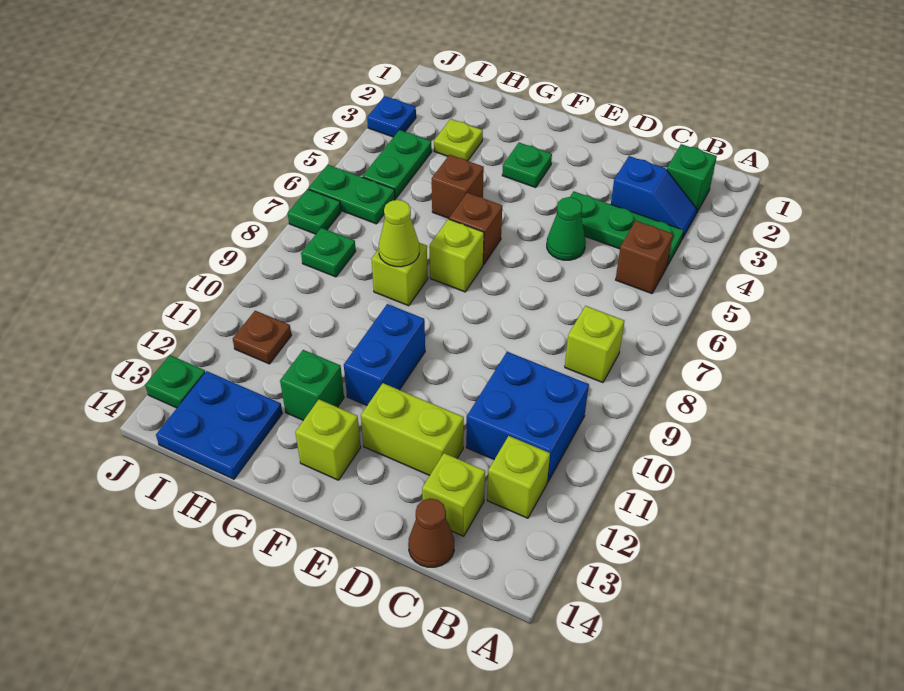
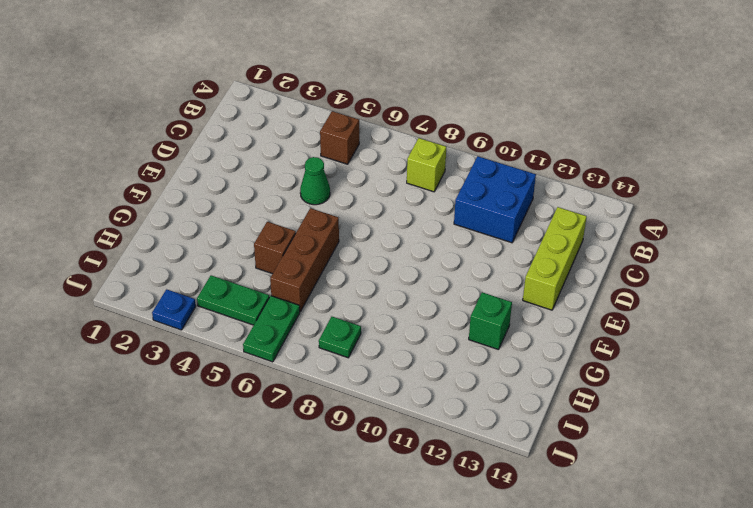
lime brick C13:E13 level 1 -> lime brick C13 level 1
brown brick F6:H6 level 1 -> brown brick F6 level 1
none -> green brick B2 level 1
none -> blue slope B3:C3 level 1 top C
none -> green plate B4:D4 level 1

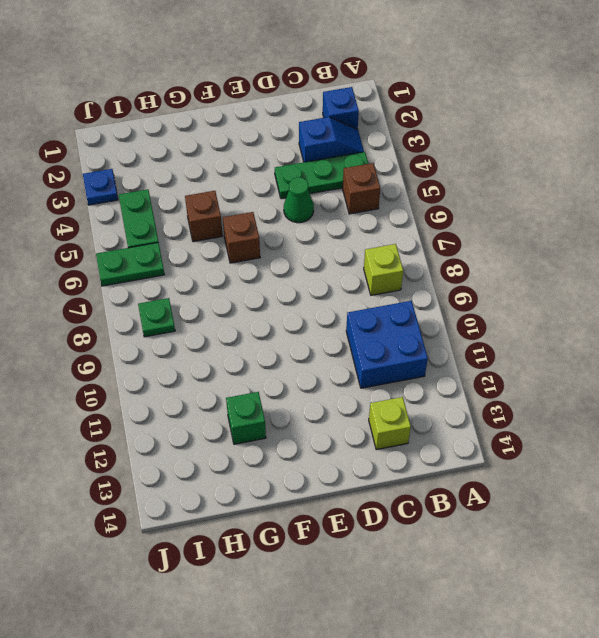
blue brick B2 level 1 -> green brick B2 level 1
none -> lime brick B12 level 1
none -> brown cone C14 level 1
none -> lime brick D12:E12 level 1

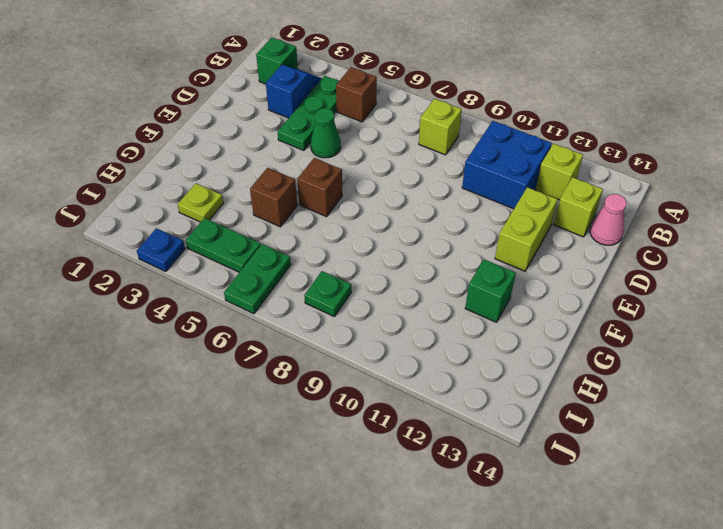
pink cone C14 level 1 -> brown cone C14 level 1
none -> green plate F3 level 1
none -> lime brick F7 level 1
none -> blue brick F10:F11 level 1

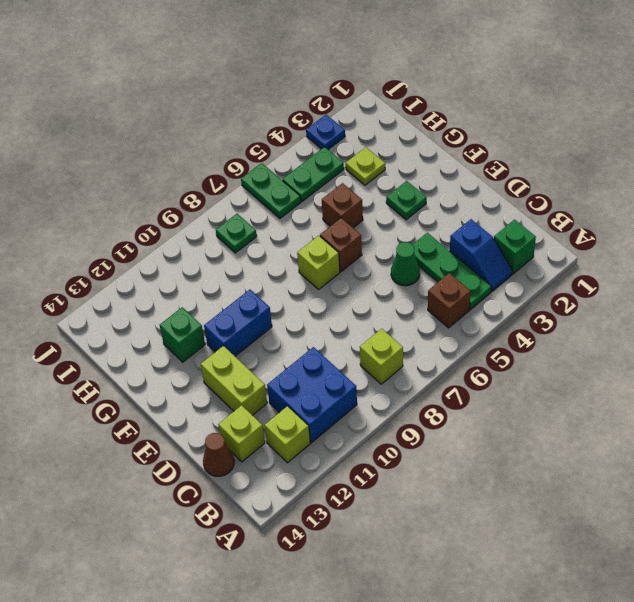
none -> lime brick F13 level 1
none -> lime brick G8 level 1
none -> blue plate H13:I14 level 1

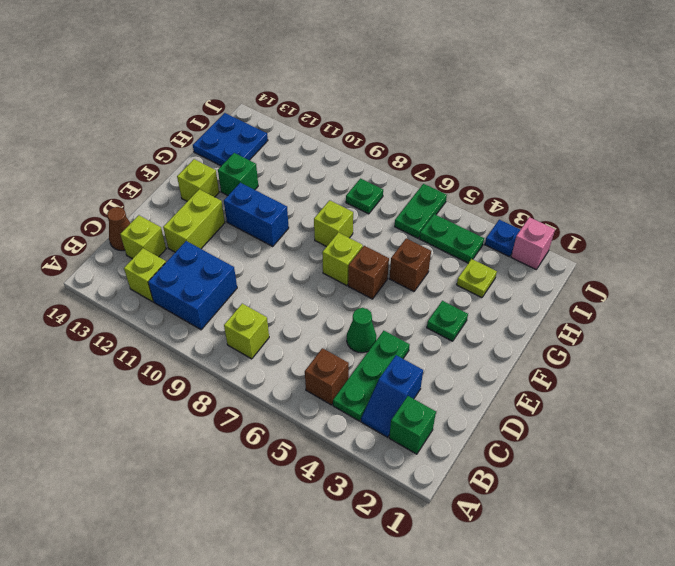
pink brick J2 level 1 -> none
none -> brown plate I11 level 1
none -> green plate J7 level 1
none -> green plate J13 level 1

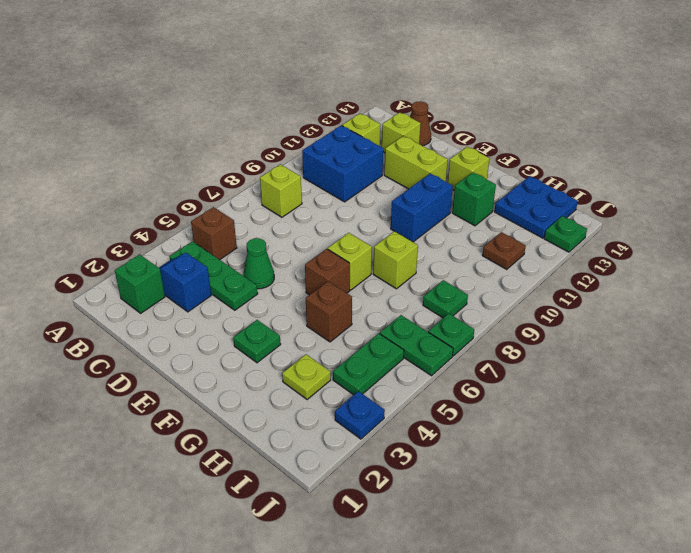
none -> lime cone G8 level 2

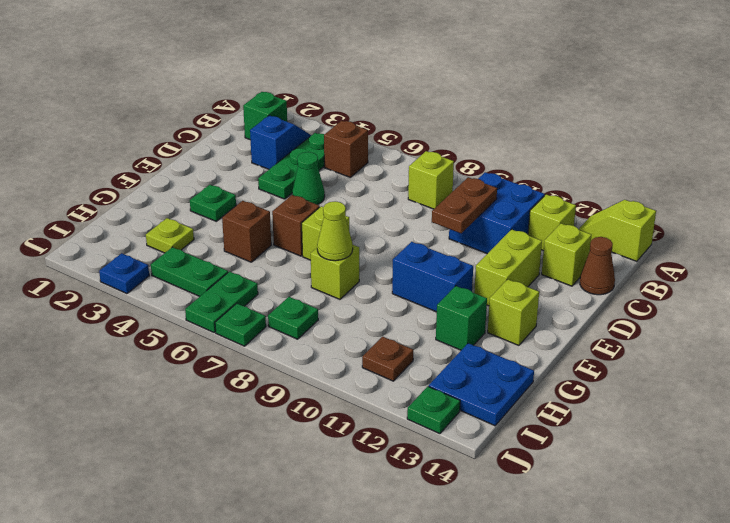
lime slope A13:A14 level 1 top 14 -> none
brown plate C10:D10 level 2 -> none

